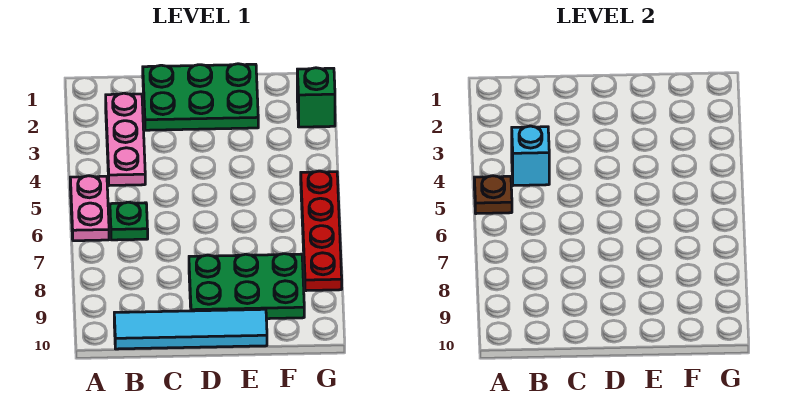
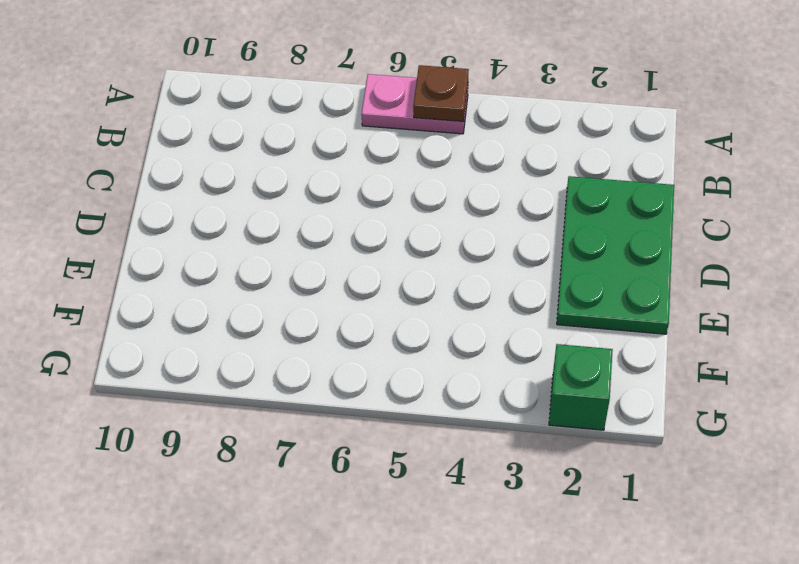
none -> pink plate B2:B4 level 1
none -> green plate B6 level 1

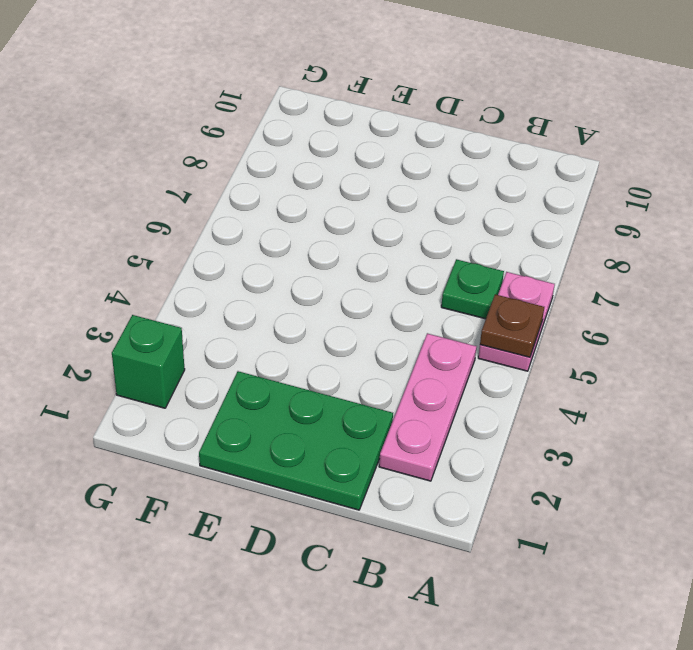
none -> cyan tile B10:E10 level 1
none -> green plate D8:F9 level 1

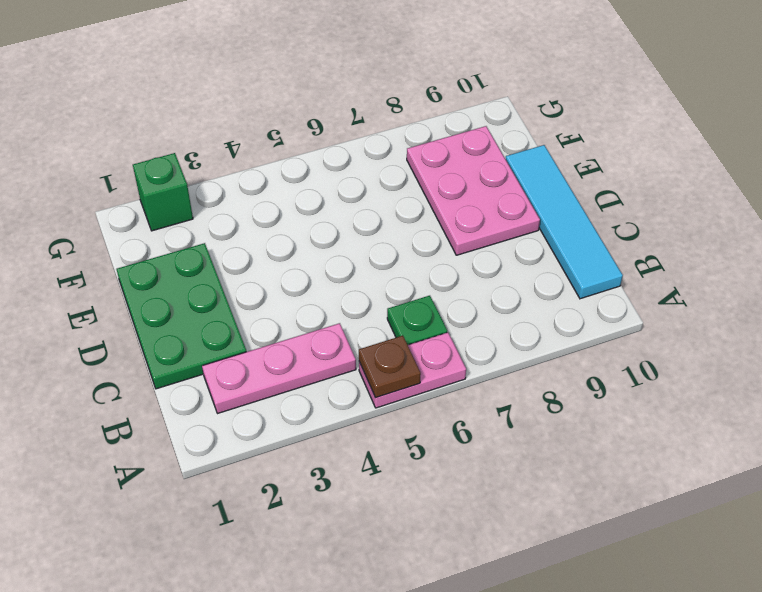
pink plate D8:F9 level 1 -> green plate D8:F9 level 1
none -> red plate G5:G8 level 1
none -> cyan brick B4 level 2

